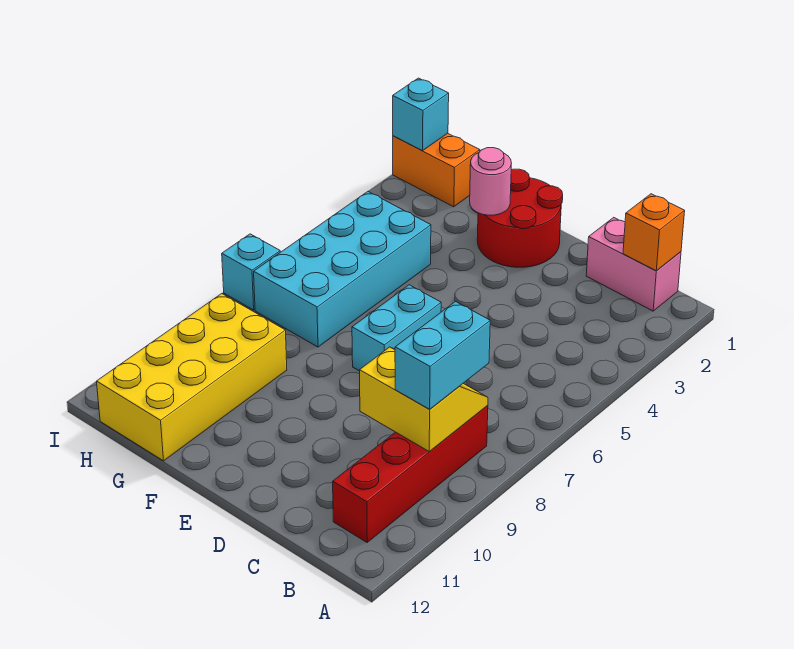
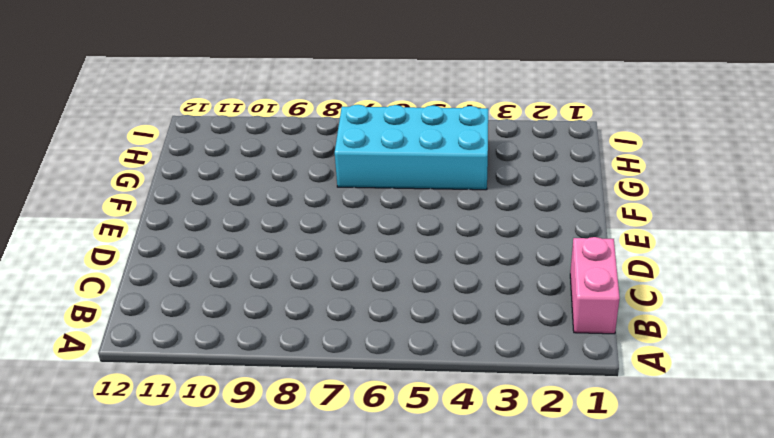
none -> red brick B8:B11 level 1
none -> red round brick E1:F2 level 1
none -> cyan brick E6:E7 level 1

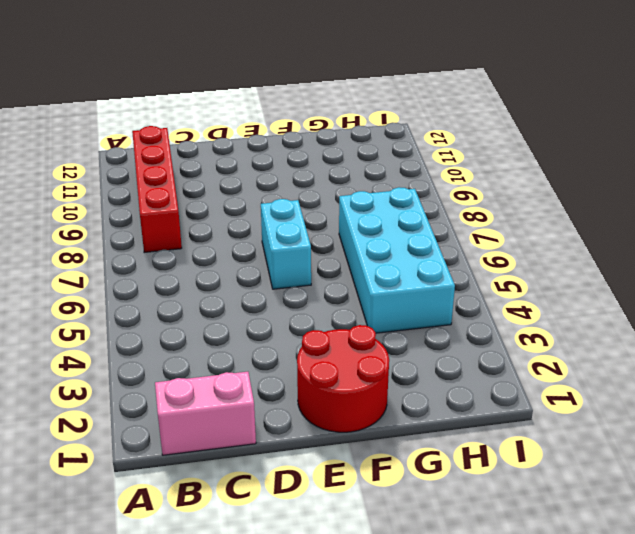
none -> yellow brick G9:H12 level 1
none -> orange brick H1:I1 level 1
none -> cyan brick I7 level 1

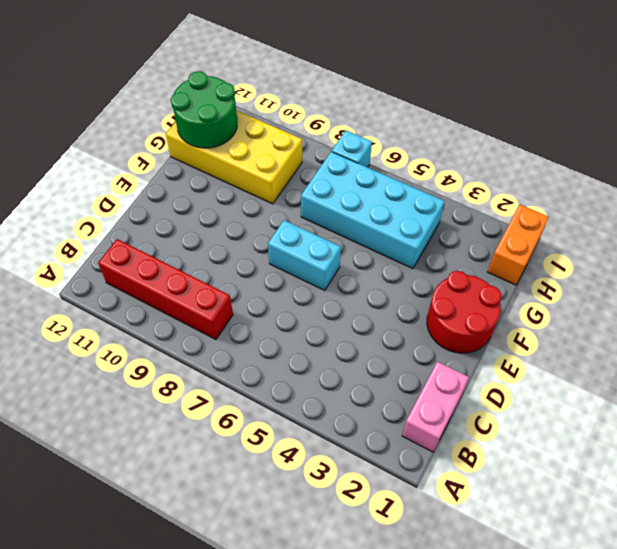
green round brick G11:H12 level 2 -> none
none -> orange brick B1 level 2
none -> yellow slope B8:C9 level 2 top 9
none -> pink round brick F2 level 2

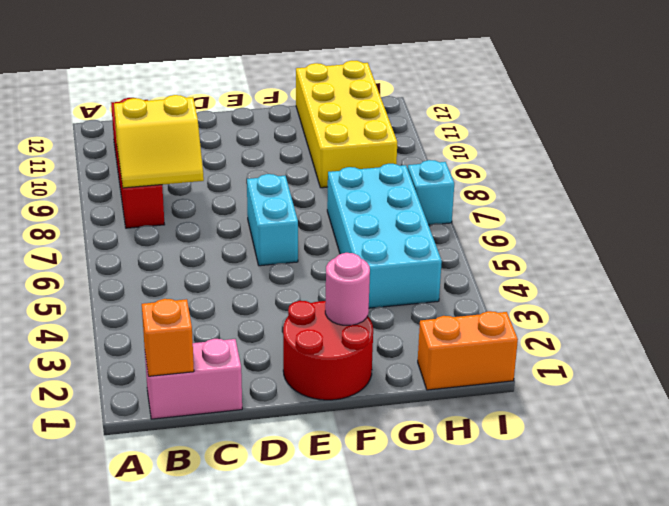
none -> cyan brick I1 level 2
none -> cyan brick B8:B9 level 3

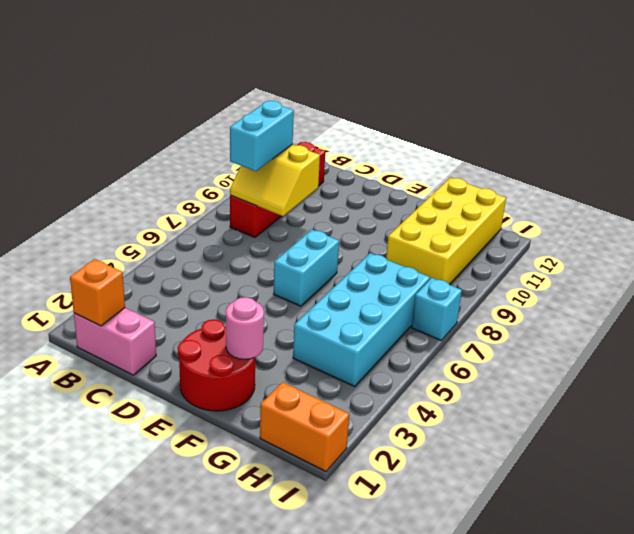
none -> cyan brick I1 level 2

